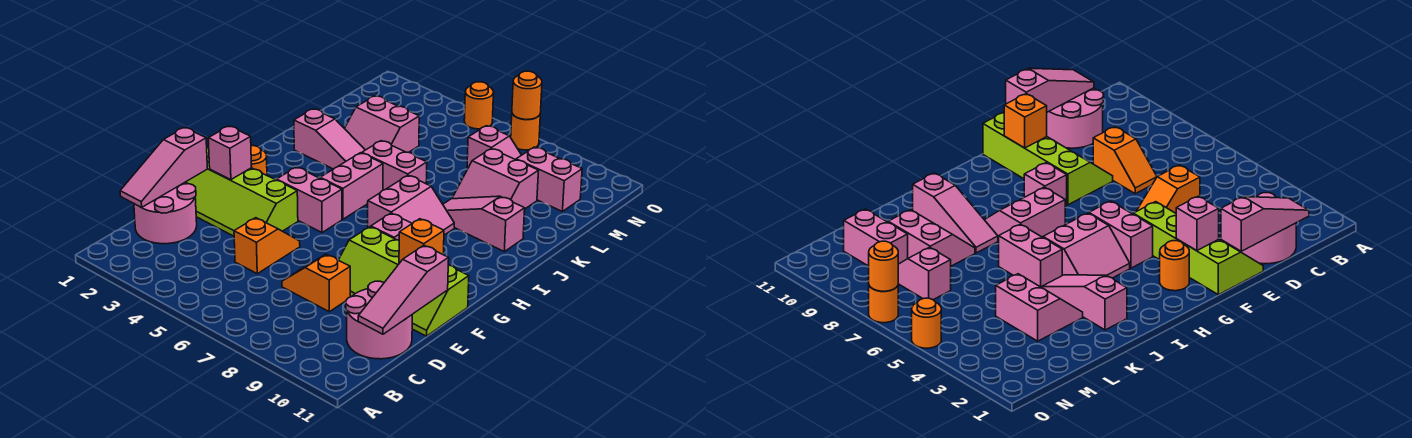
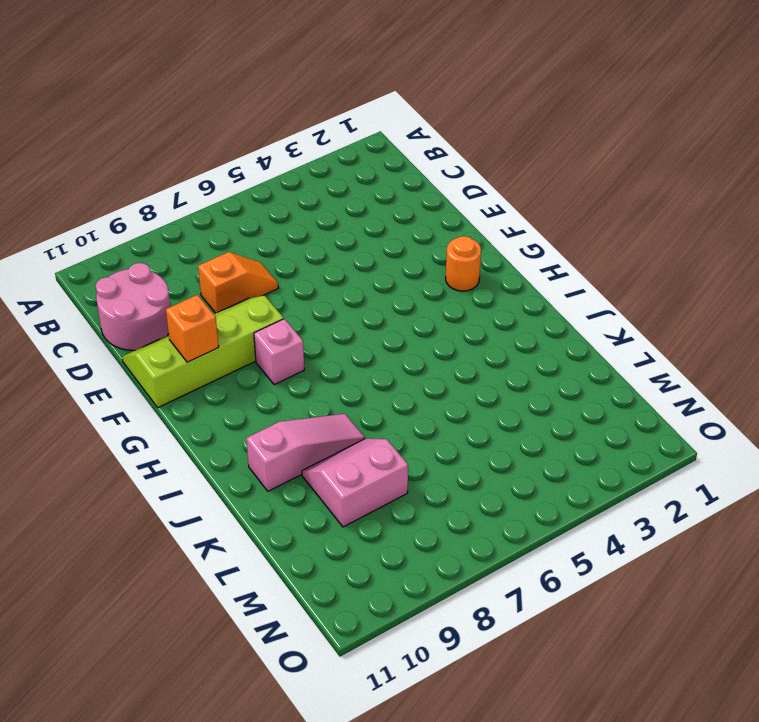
none -> pink round brick C1:D2 level 1
none -> orange slope D5:E5 level 1 top D
none -> lime slope E1:F4 level 1 top F

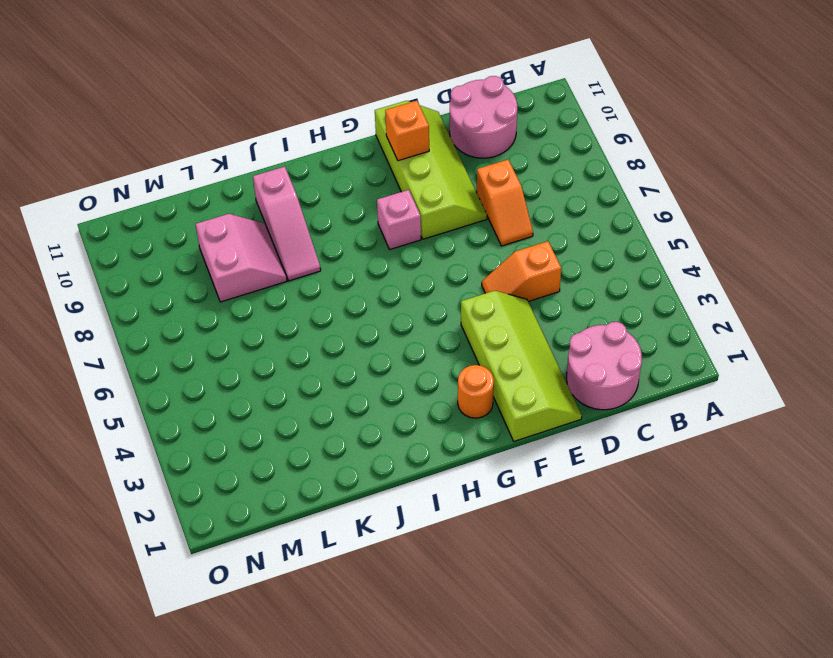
none -> pink brick G4:G5 level 1
none -> pink slope H4:I5 level 1 top 5
none -> pink slope H7:I8 level 1 top 7

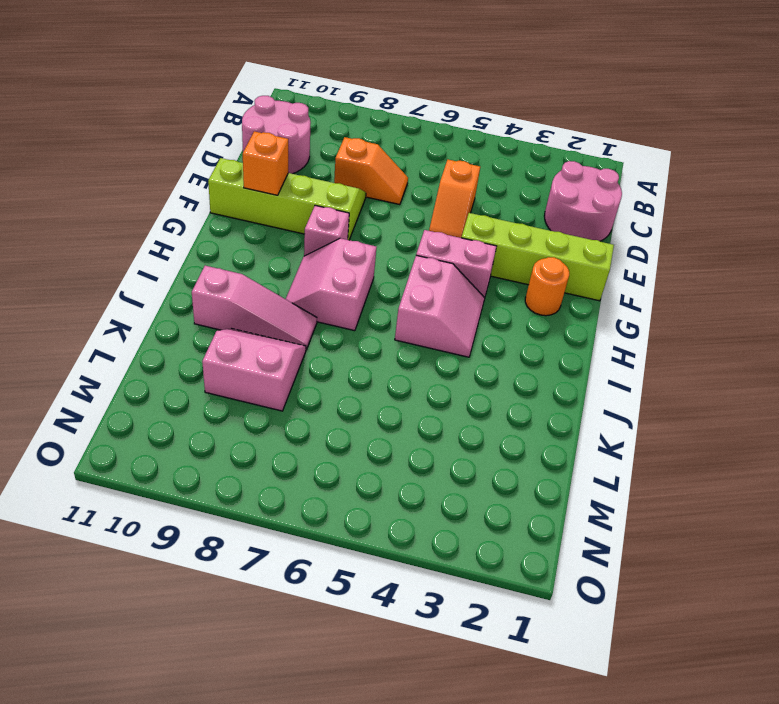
none -> pink slope J2:J4 level 1 top 2
none -> pink brick J5:J6 level 1
none -> pink slope K3:L4 level 1 top L

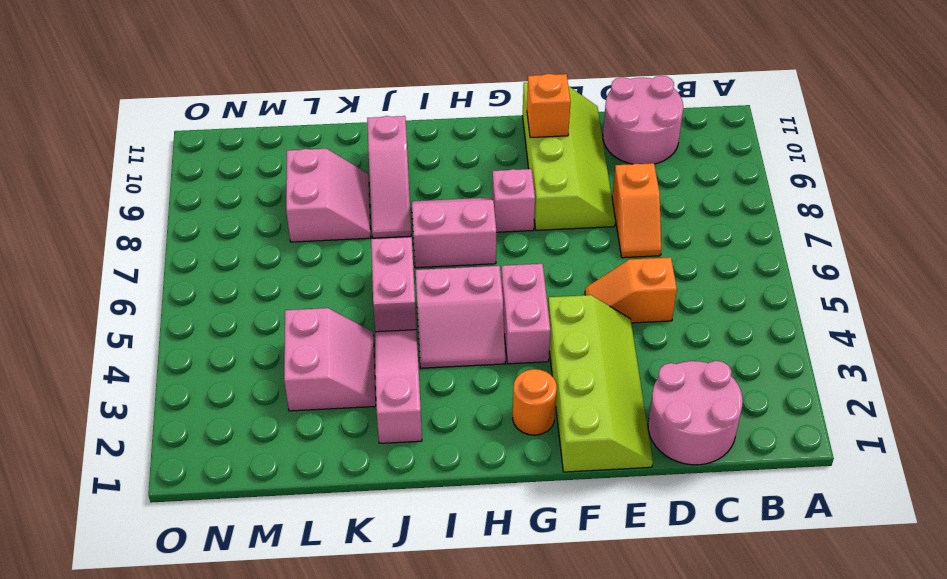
none -> pink slope M7:M8 level 1 top 7
none -> pink brick M9:M10 level 1
none -> orange round brick O5 level 1

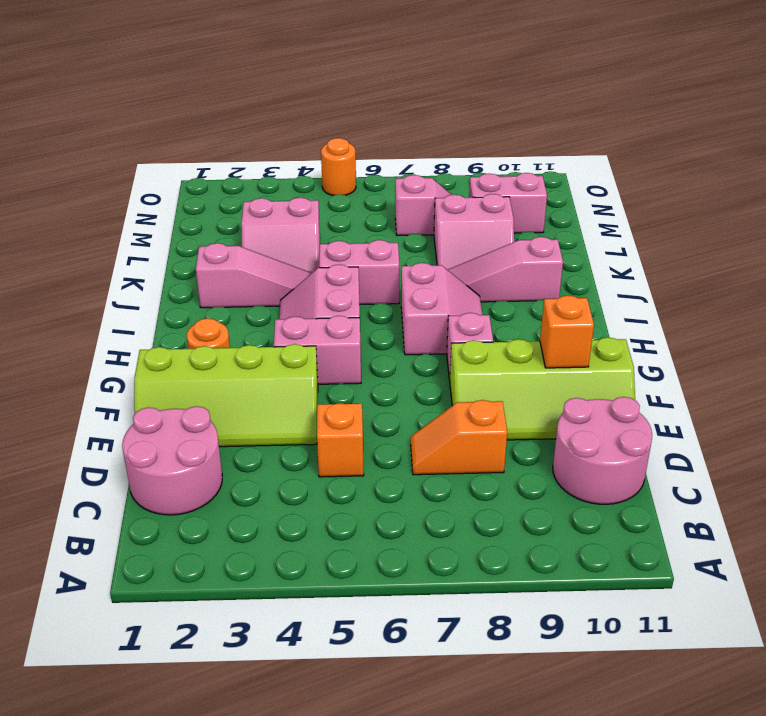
none -> orange round brick O7 level 1
none -> pink slope C1:E1 level 2 top E
none -> pink slope C11:E11 level 2 top E

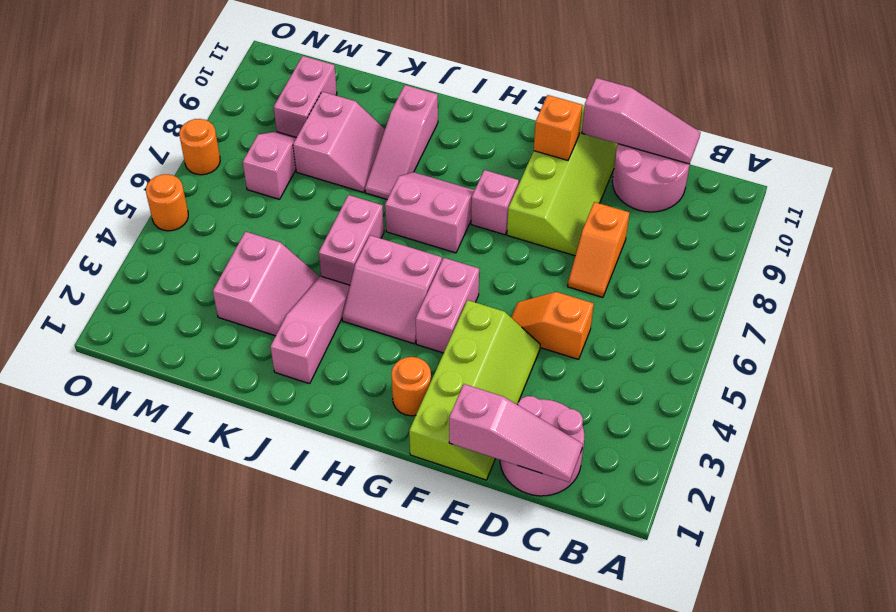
none -> pink brick F2 level 2
none -> orange round brick O7 level 2

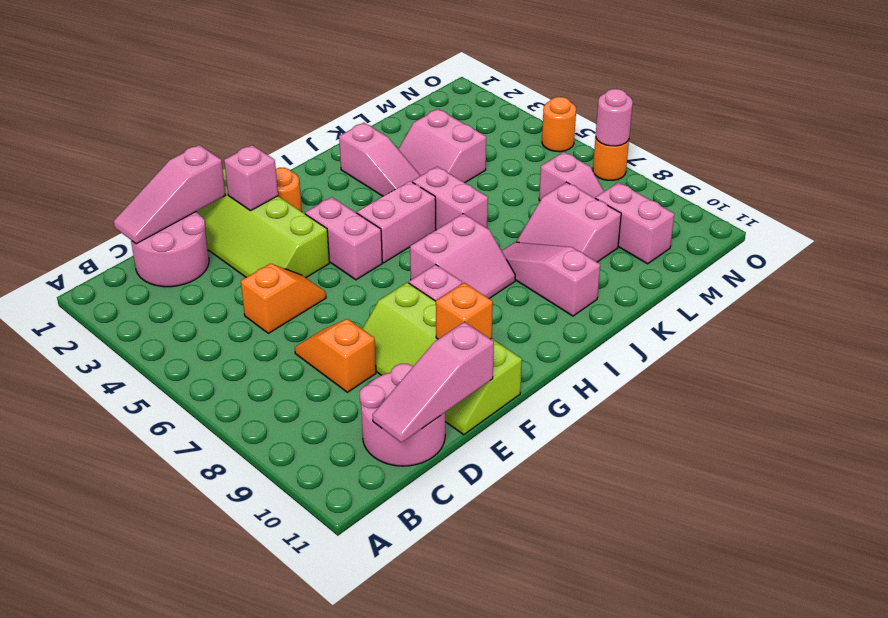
pink round brick O7 level 2 -> orange round brick O7 level 2

